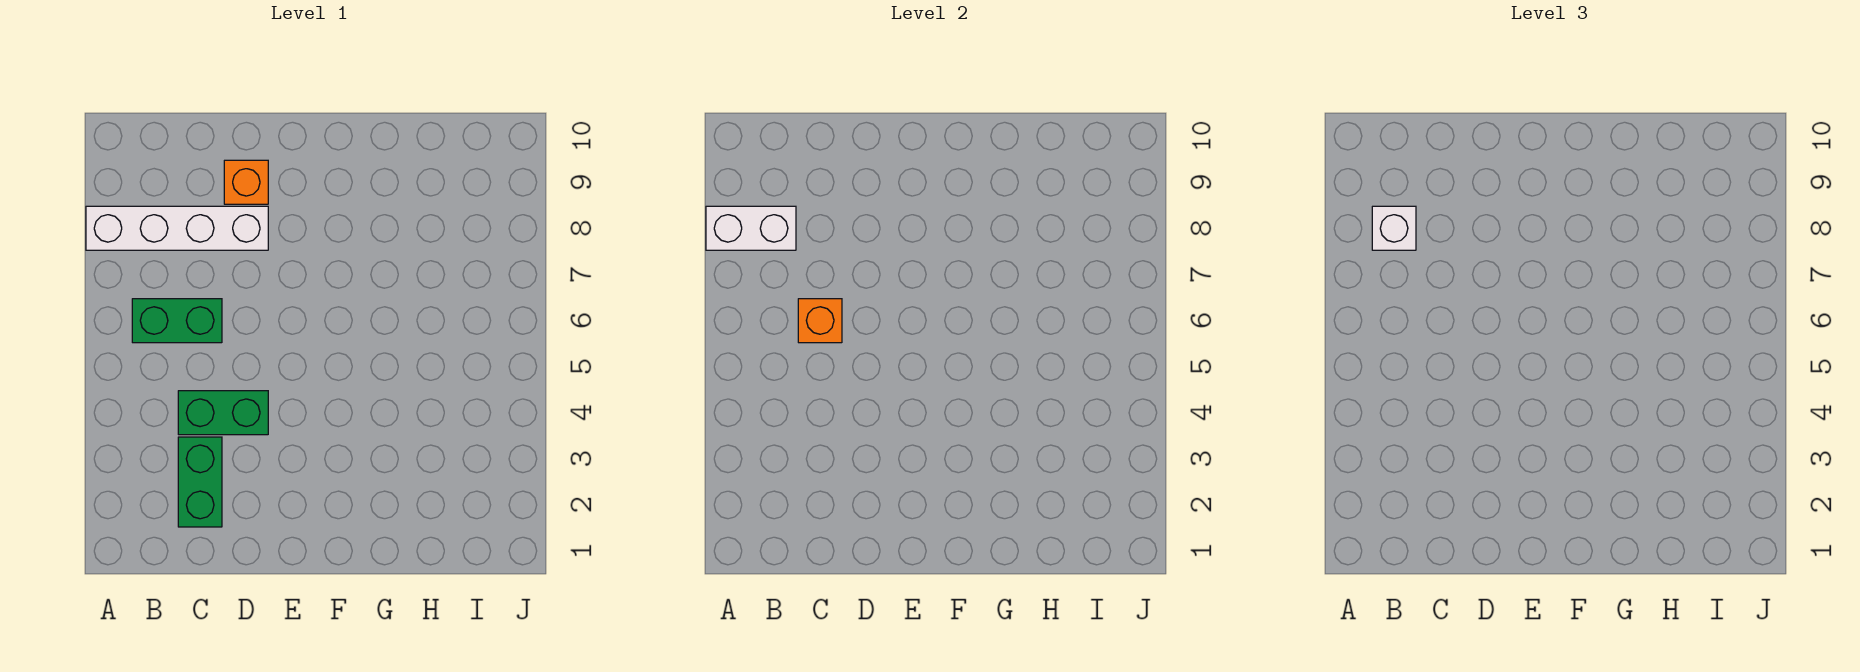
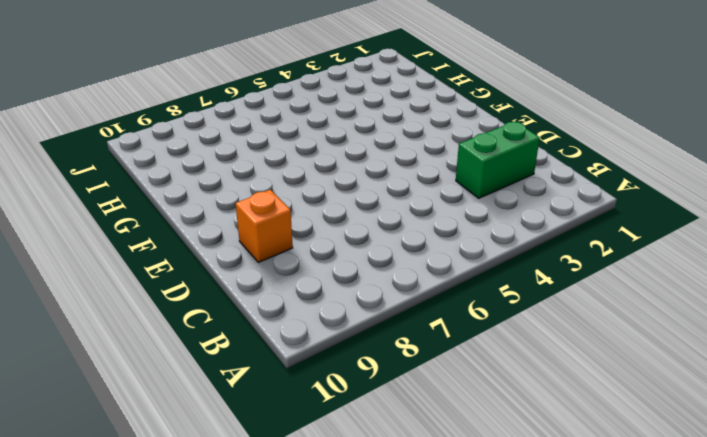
none -> white brick A8:D8 level 1
none -> green brick B6:C6 level 1

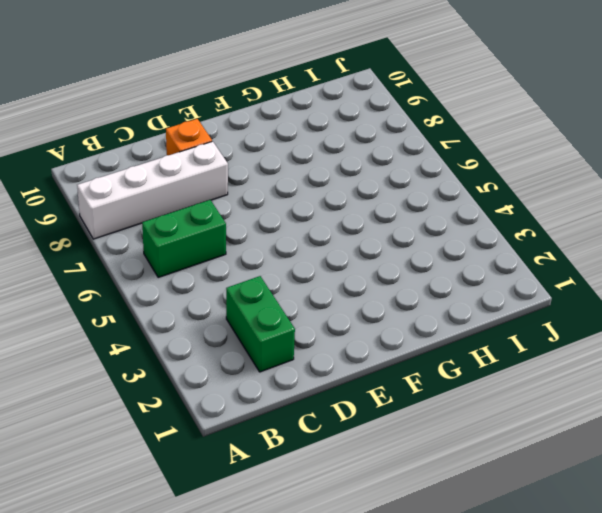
none -> green brick C4:D4 level 1
none -> white brick A8:B8 level 2

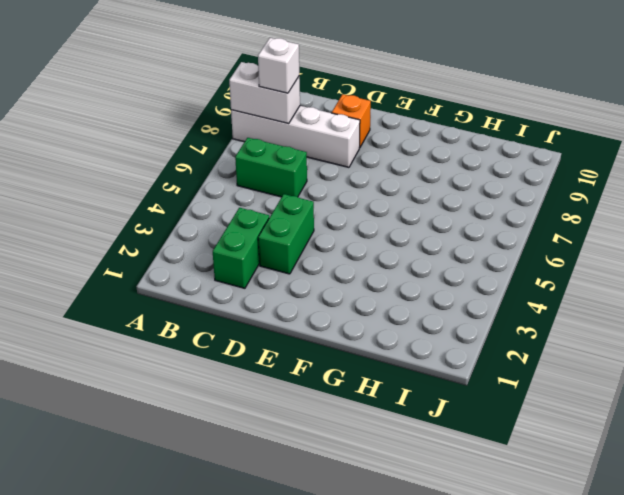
green brick D3:D4 level 1 -> green brick C4:D4 level 1
none -> orange brick C6 level 2

